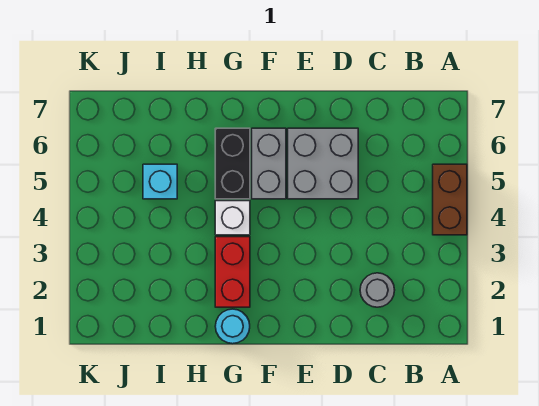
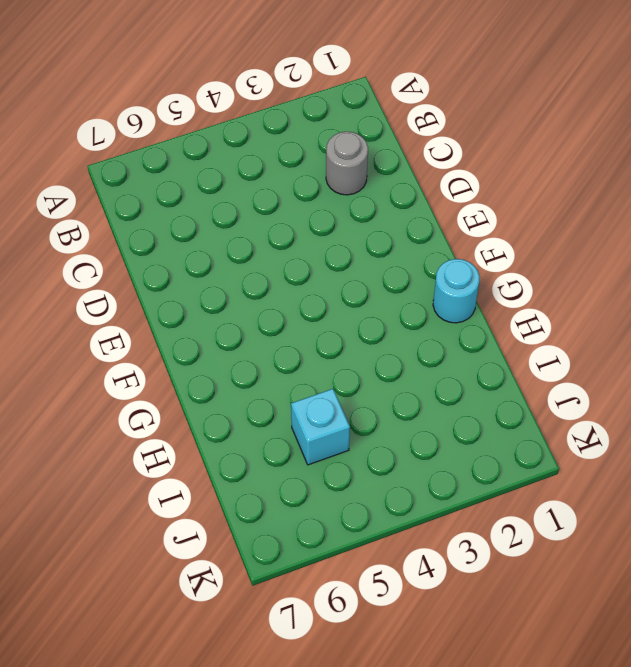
none -> brown brick A4:A5 level 1
none -> grey brick D5:E6 level 1

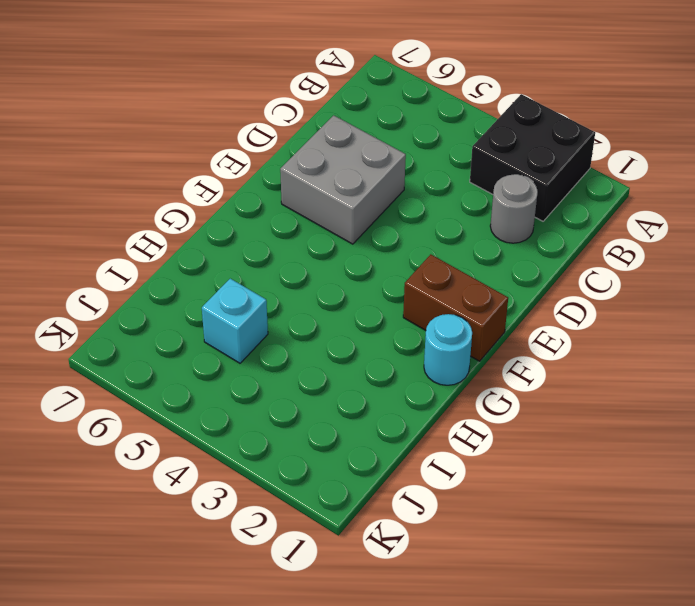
black brick A2:B3 level 1 -> none
brown brick F1:F2 level 1 -> brown brick A4:A5 level 1
none -> grey brick F5:F6 level 1
none -> red brick G2:G3 level 1

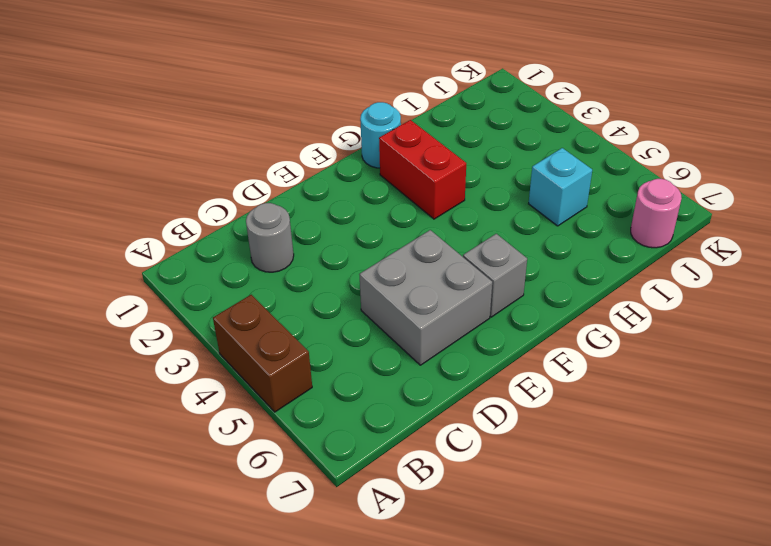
grey brick F6 level 1 -> grey brick F5:F6 level 1
pink round brick J7 level 1 -> none
none -> white brick G4 level 1
none -> black brick G5:G6 level 1

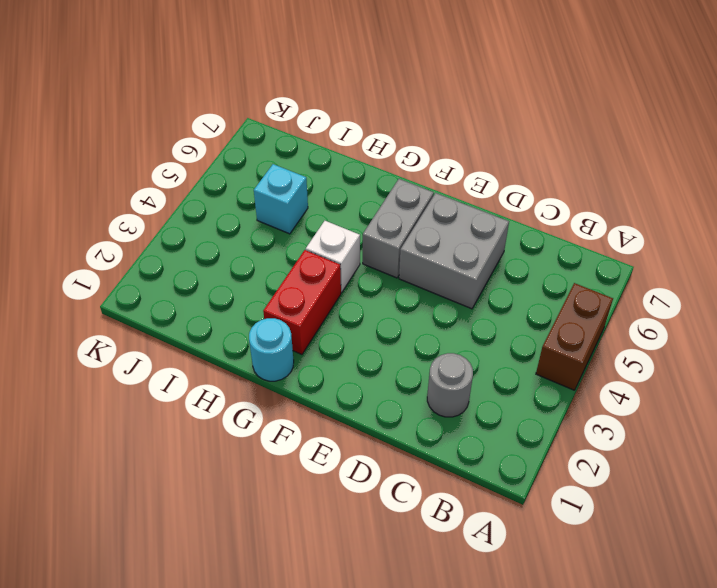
none -> black brick G5:G6 level 1

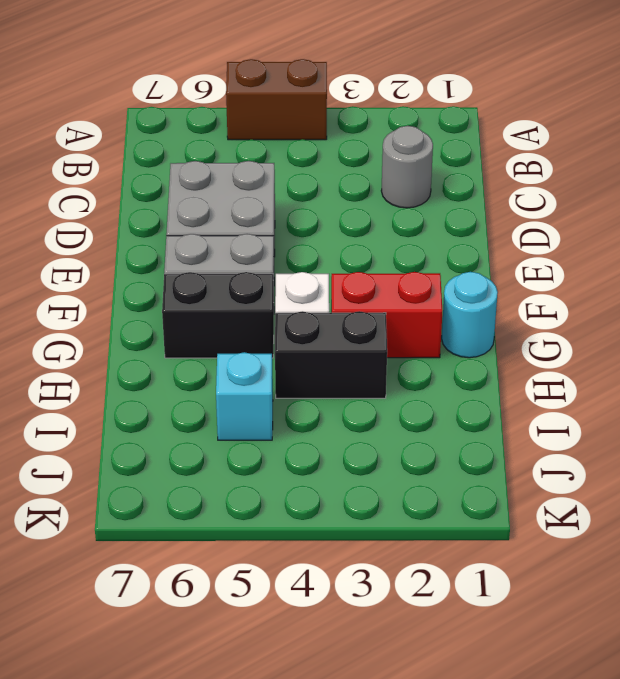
black brick H3:H4 level 1 -> none

